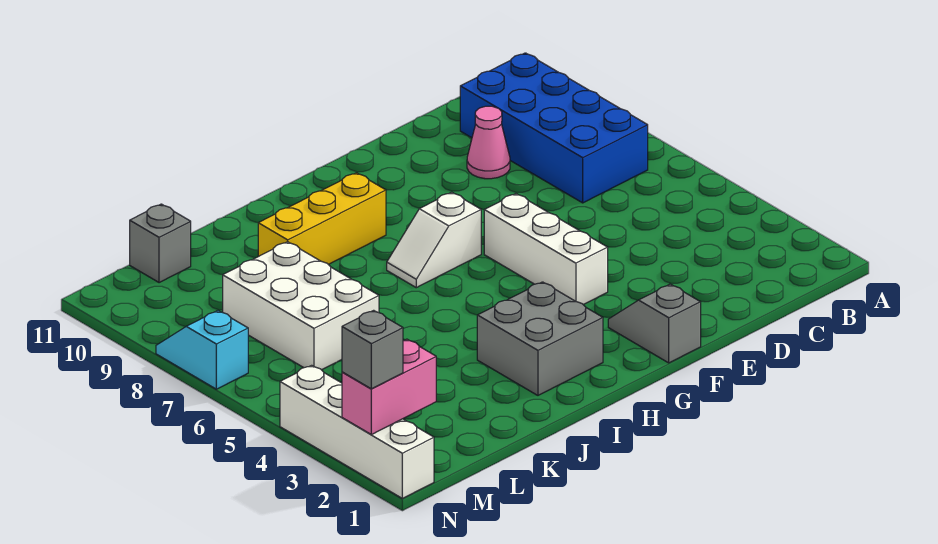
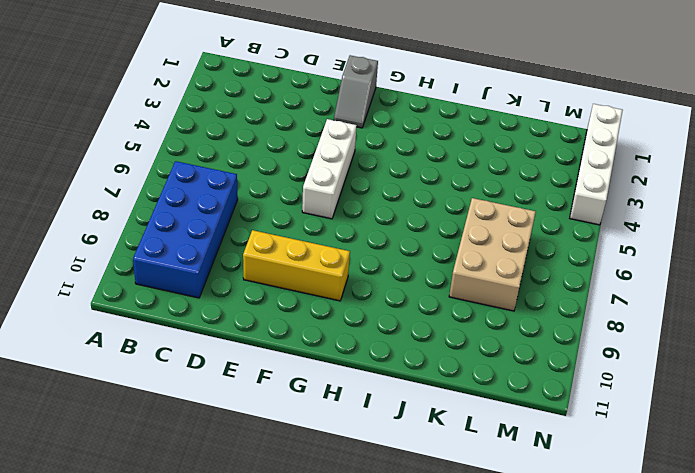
yellow brick E9:G9 level 1 -> yellow brick H9:J9 level 1
tan brick K6:L8 level 1 -> white brick K6:L8 level 1
none -> pink cone D9 level 1
none -> white slope G7:H7 level 1 top G
none -> grey brick H2:I3 level 1

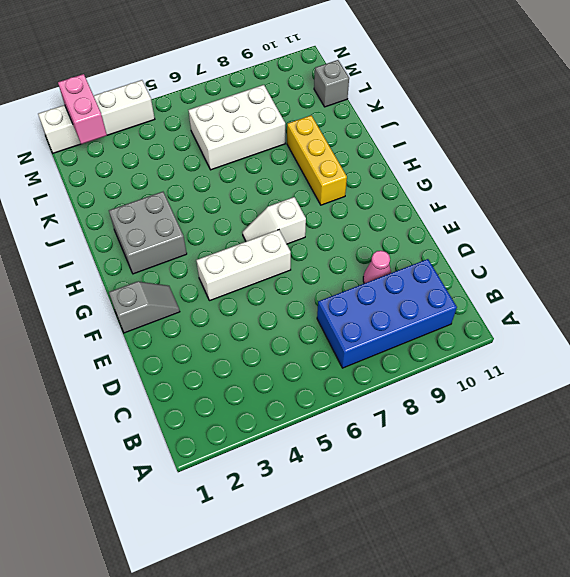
white slope G6:G7 level 1 top 7 -> white slope G7:H7 level 1 top G
none -> cyan slope N7:N8 level 1 top 7
none -> grey brick N2 level 3

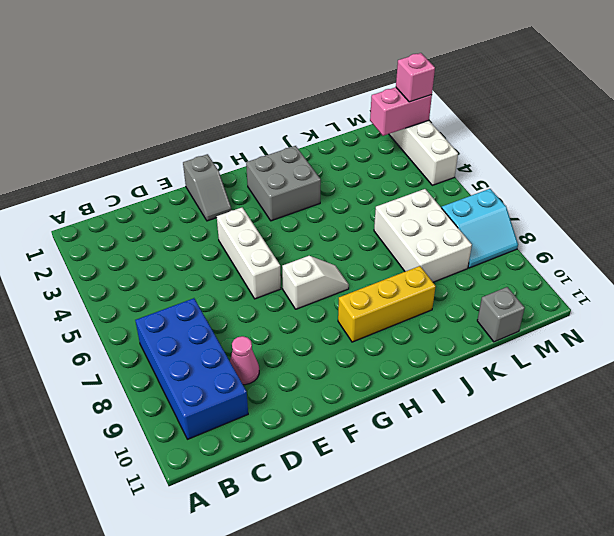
cyan slope M7:N8 level 1 top 7 -> cyan slope N7:N8 level 1 top 7
pink brick N2 level 3 -> grey brick N2 level 3

